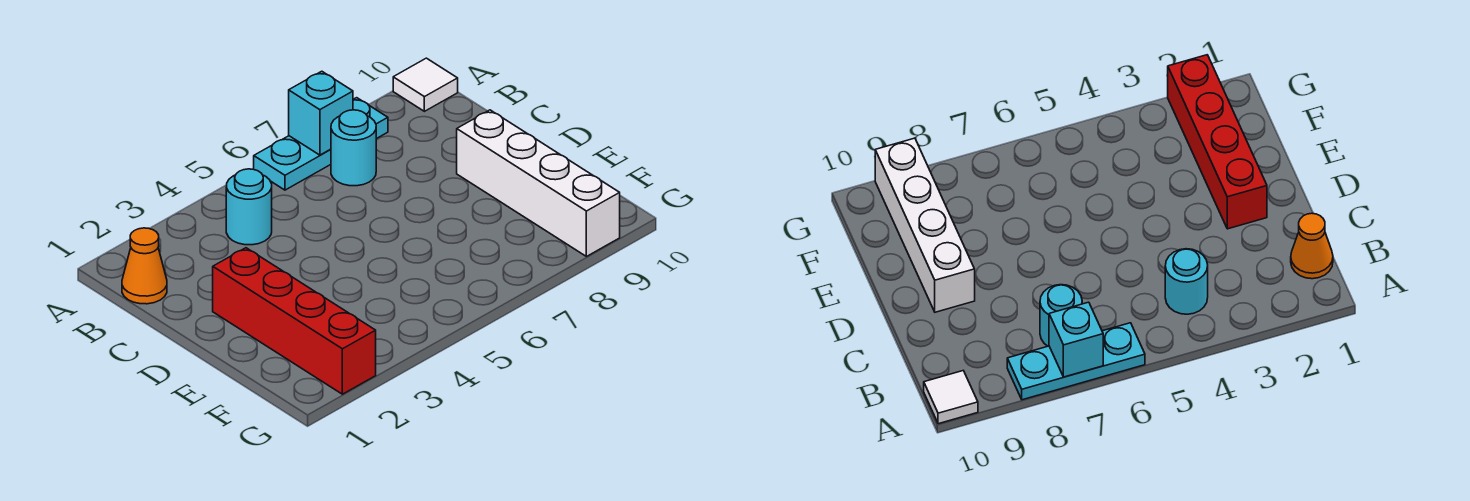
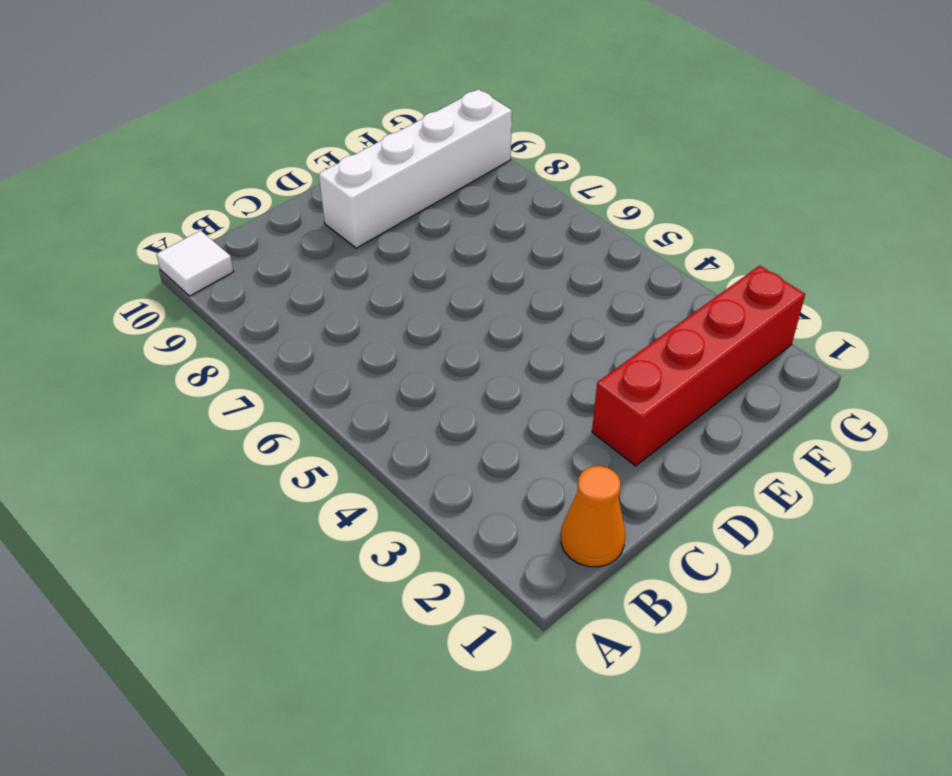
none -> cyan plate A6:A8 level 1
none -> cyan round brick B4 level 1

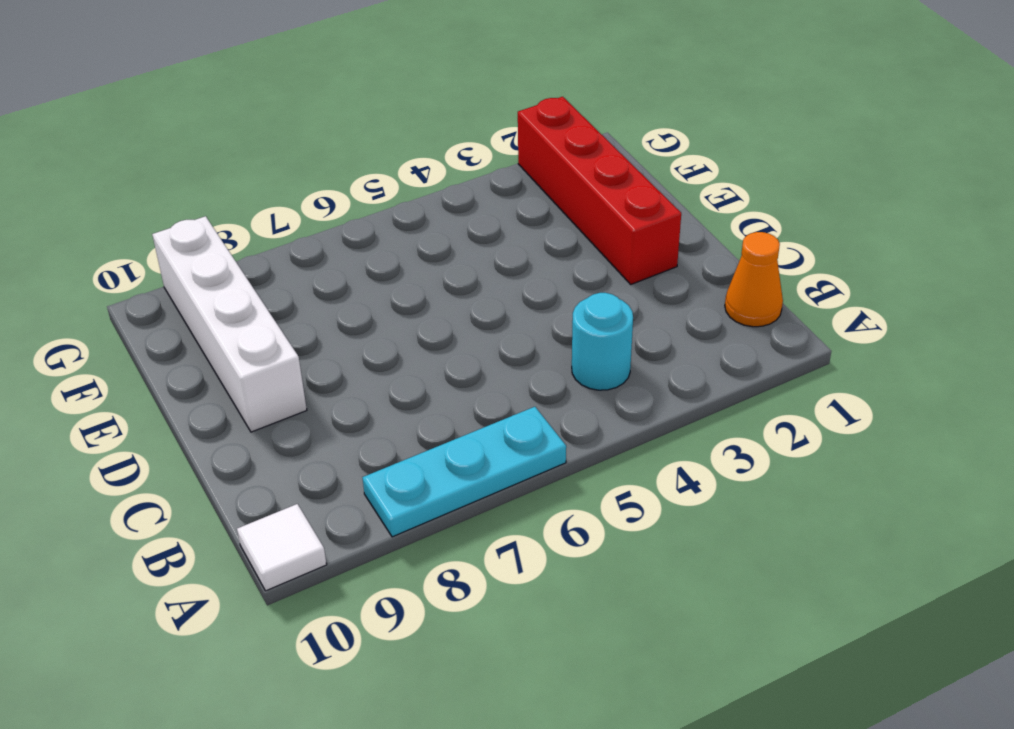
none -> cyan round brick B7 level 1
none -> cyan brick A7 level 2

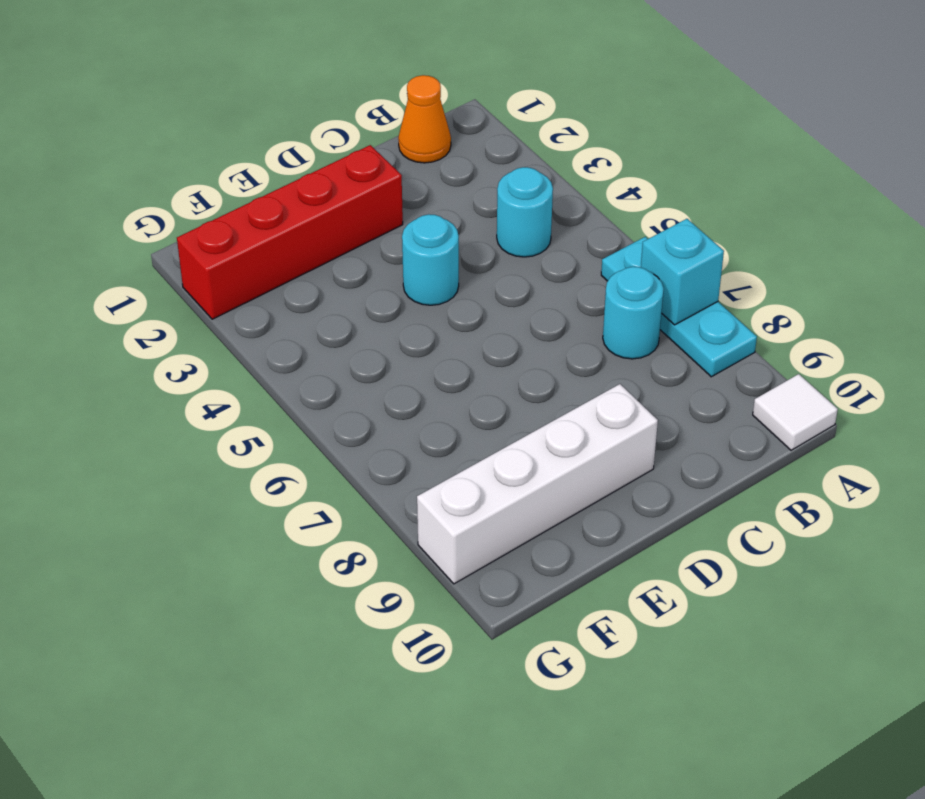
cyan round brick D4 level 1 -> none

